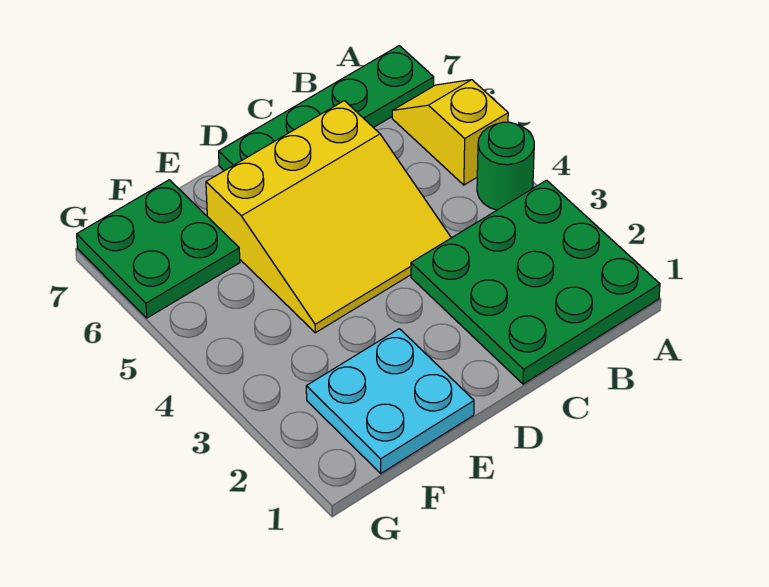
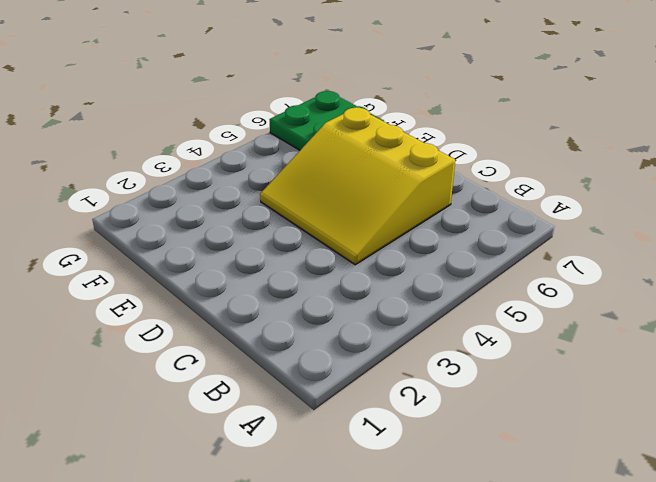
none -> green plate A1:C3 level 1
none -> green round brick A4 level 1

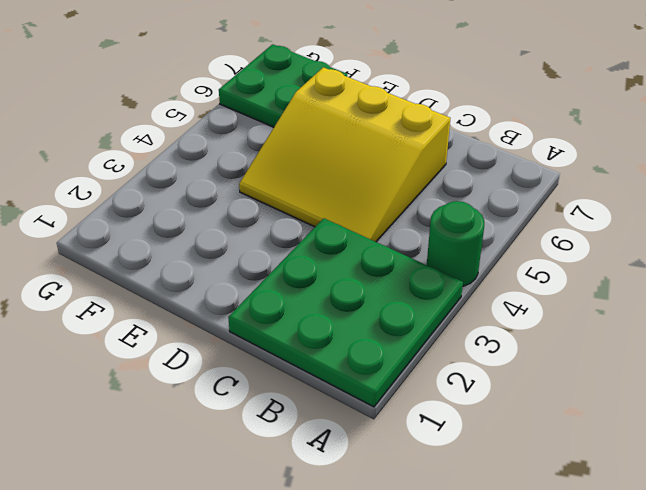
none -> yellow slope A5:A6 level 1 top 5
none -> green plate A7:D7 level 1

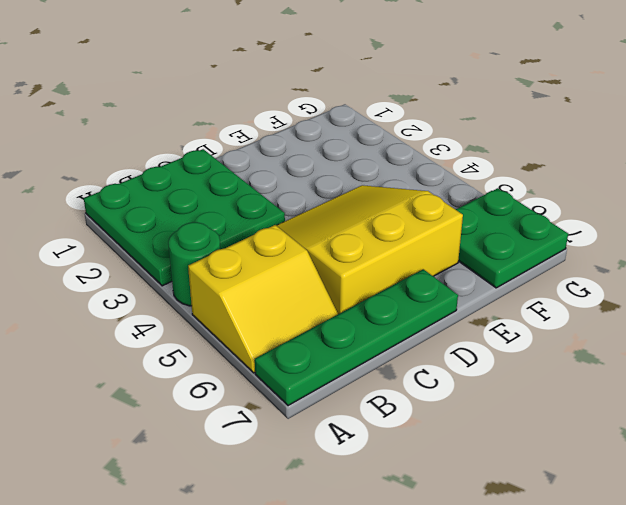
yellow slope A5:B6 level 1 top 5 -> yellow slope A5:A6 level 1 top 5
none -> cyan plate E1:F2 level 1

